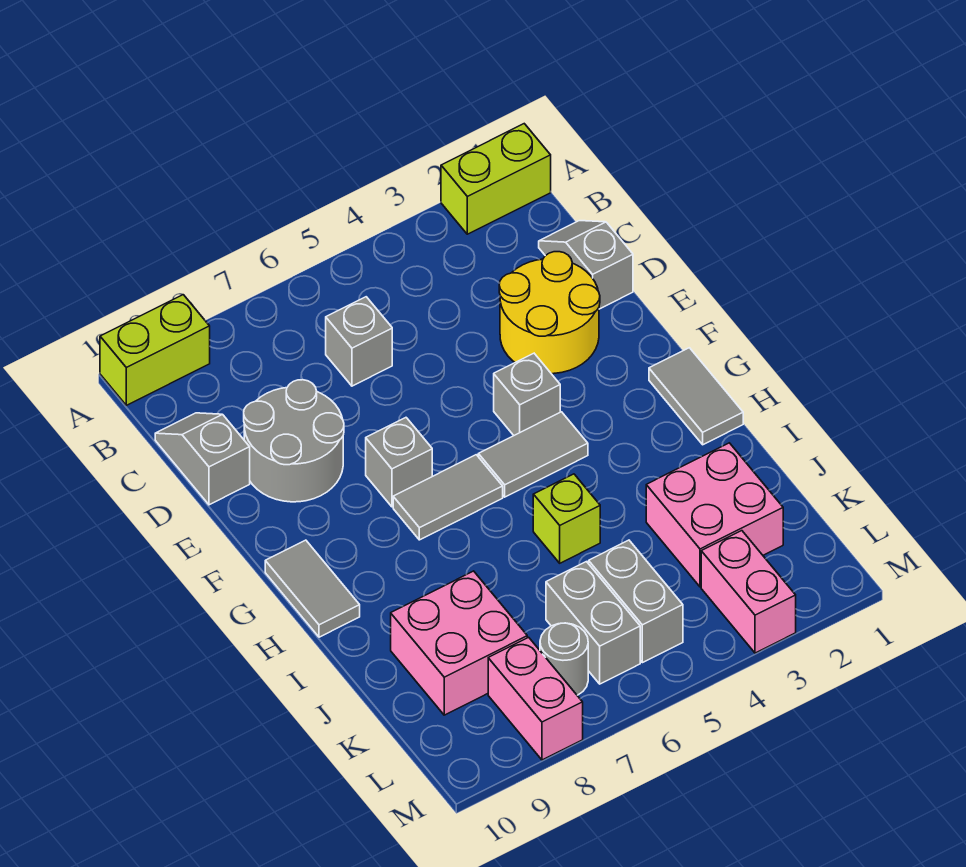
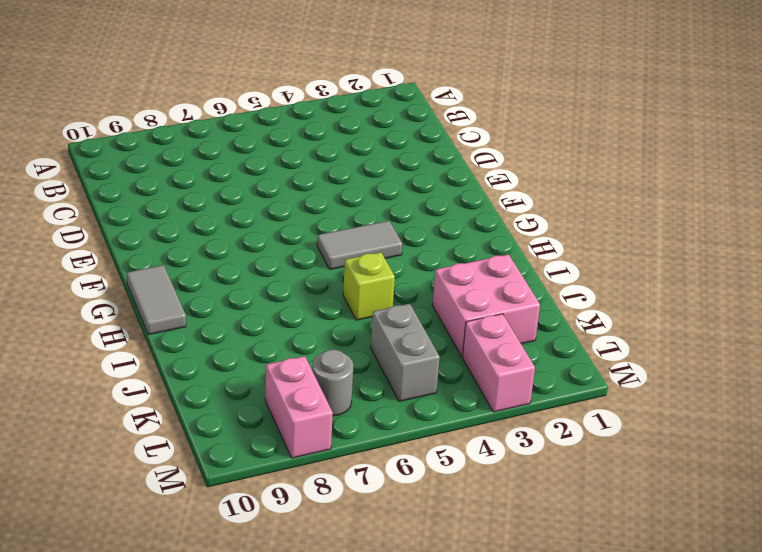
none -> lime brick A1:A2 level 1
none -> lime brick A9:A10 level 1
none -> grey slope C1:D1 level 1 top D

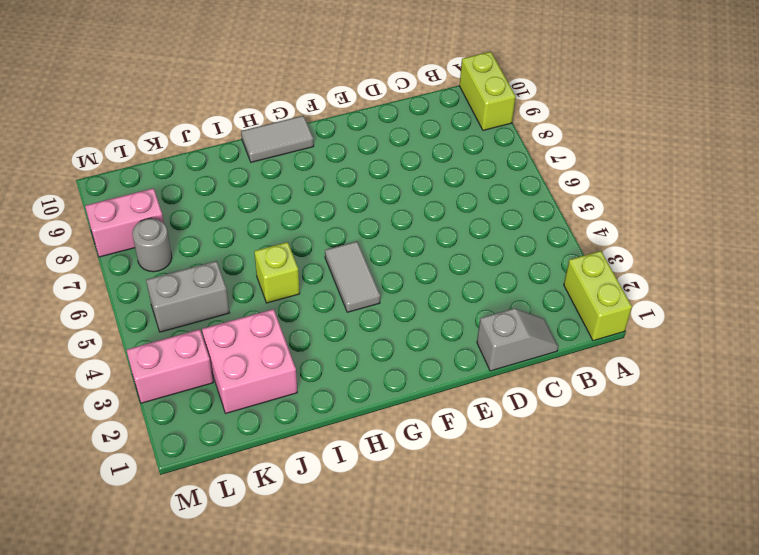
none -> grey brick C6 level 1
none -> grey slope C10:D10 level 1 top D
none -> yellow round brick D2:E3 level 1

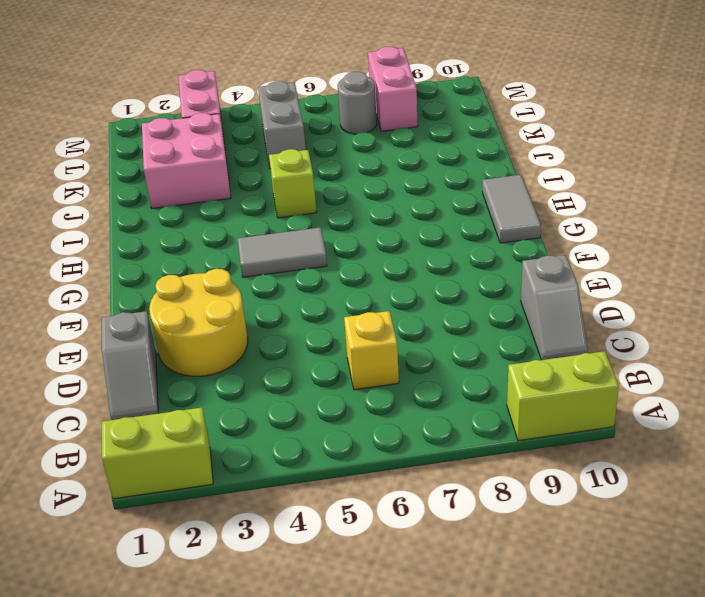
yellow brick C6 level 1 -> grey brick C6 level 1
none -> grey round brick D8:E9 level 1
none -> grey brick F4 level 1
none -> grey brick F7 level 1

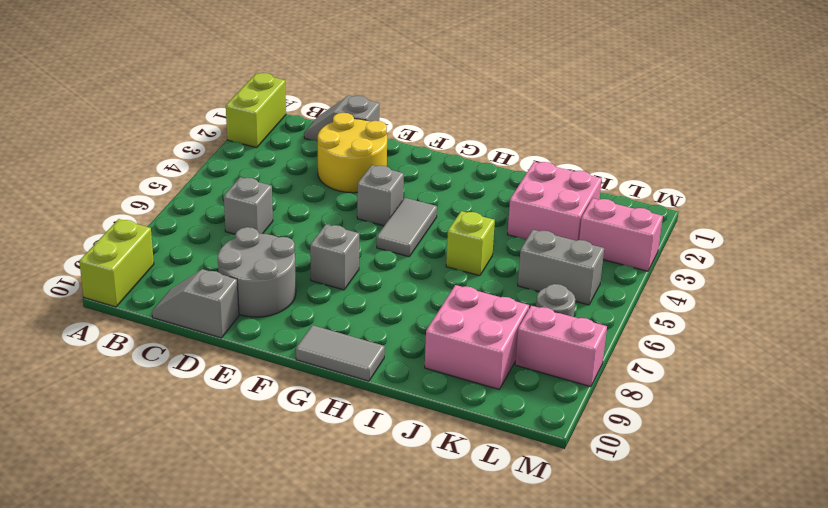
none -> grey tile G1:H1 level 1
none -> grey tile G6:G7 level 1
none -> grey brick K6:L6 level 1

